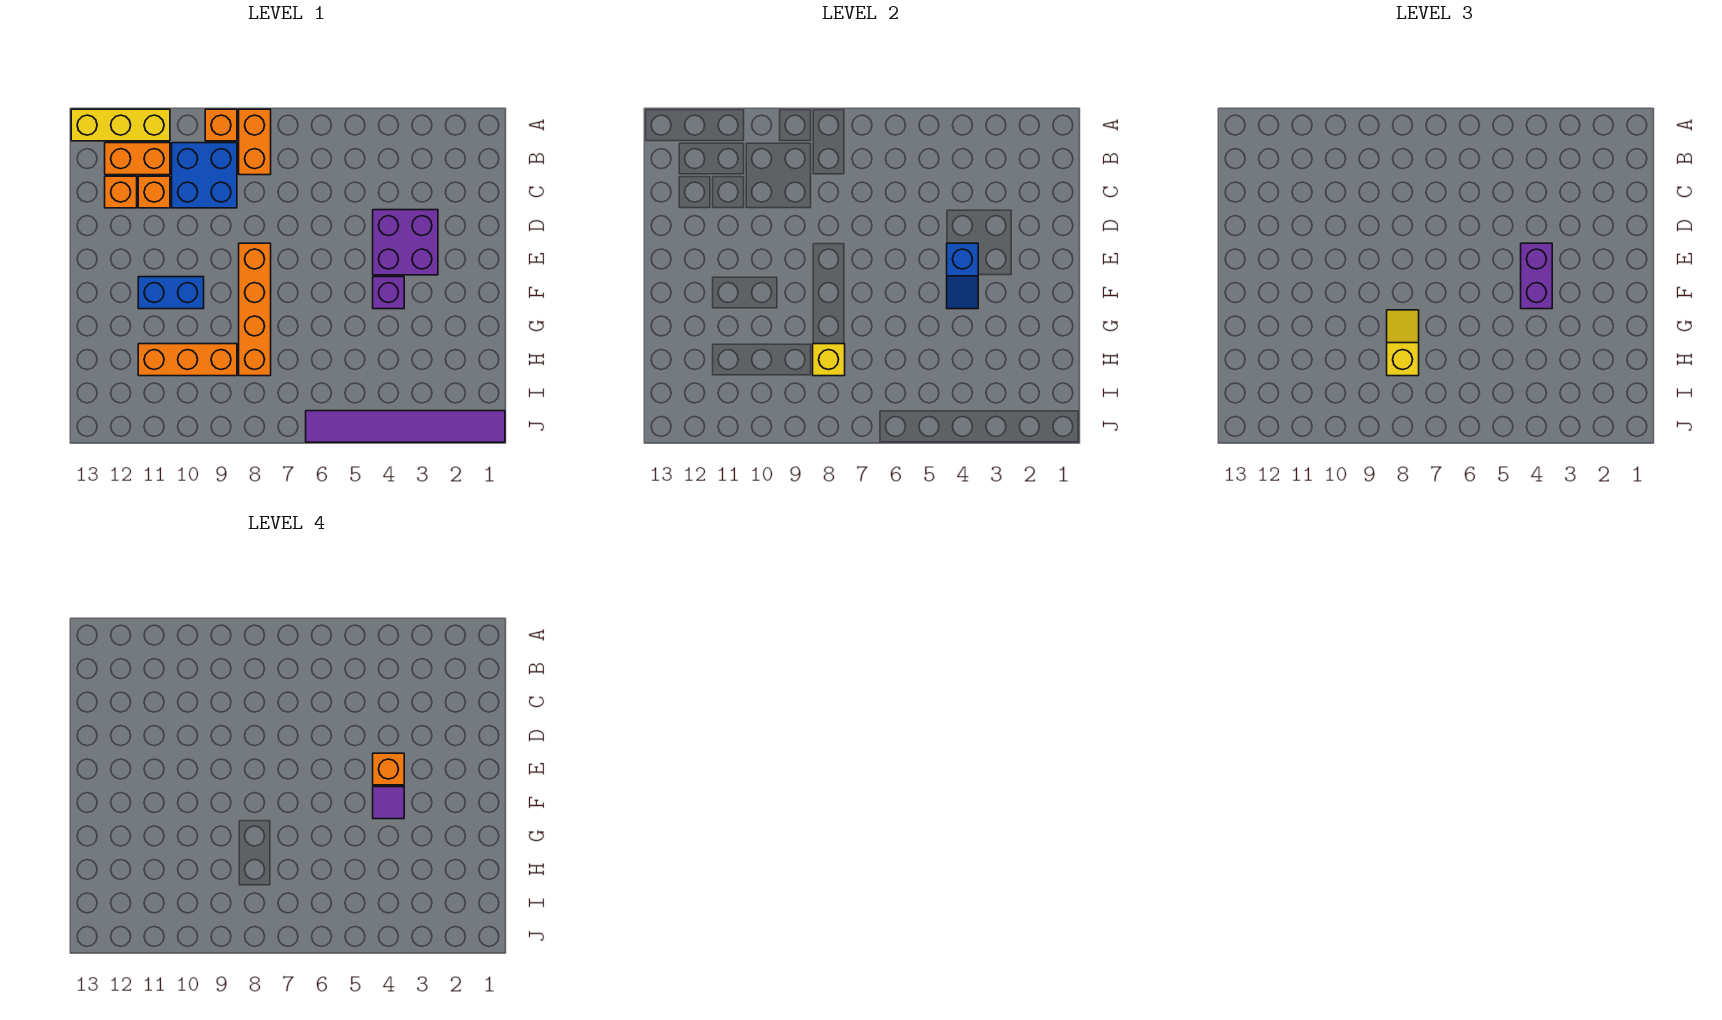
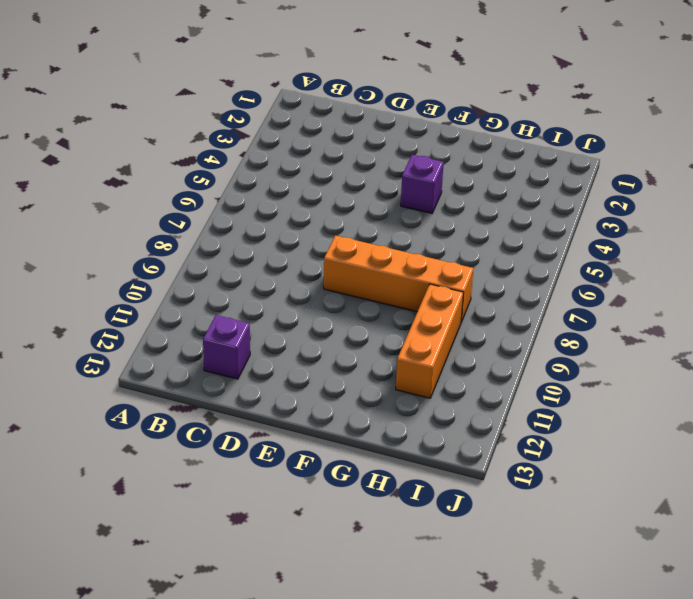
purple brick C12 level 1 -> orange brick C12 level 1
none -> orange brick A8:B8 level 1
none -> orange brick A9 level 1
none -> yellow brick A11:A13 level 1

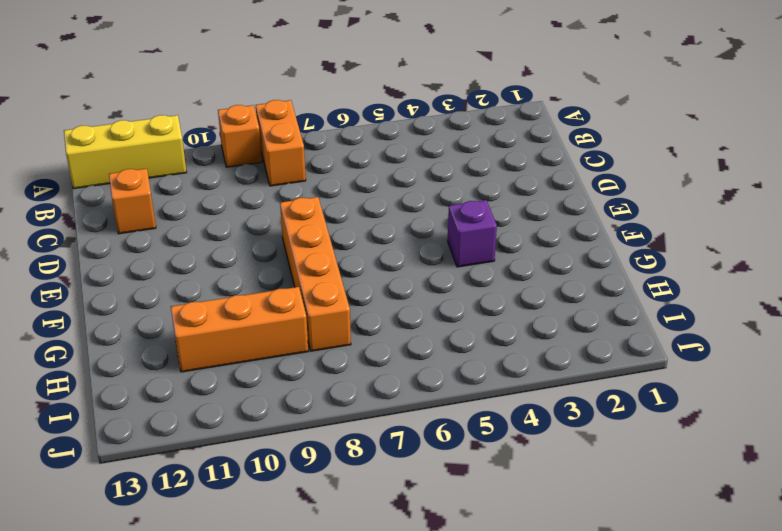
none -> blue brick B9:C10 level 1
none -> orange brick B11:B12 level 1
none -> orange brick C11 level 1

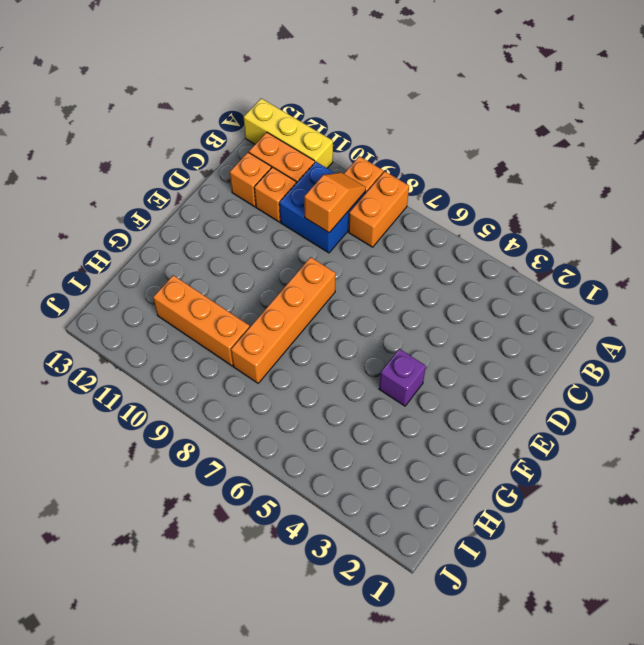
orange slope B9:C9 level 2 top C -> none
none -> purple brick D3:E4 level 1
none -> blue brick F10:F11 level 1
none -> purple tile J1:J6 level 1

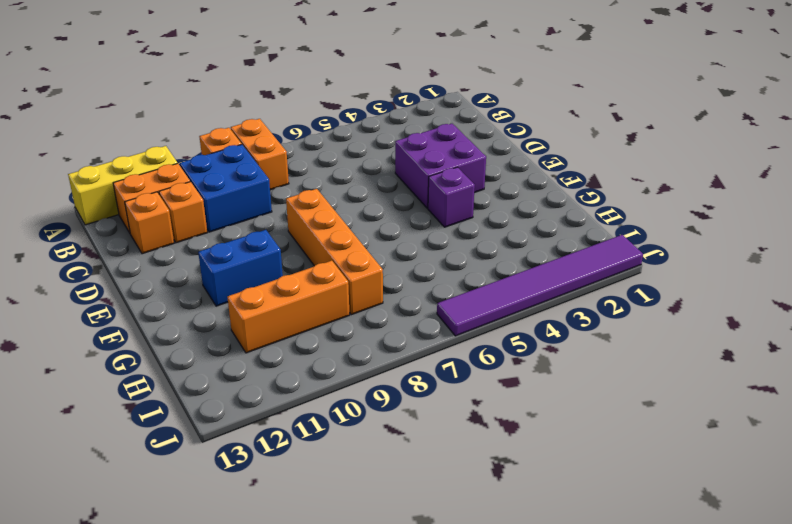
none -> blue slope E4:F4 level 2 top E
none -> yellow brick H8 level 2
none -> purple brick E4:F4 level 3

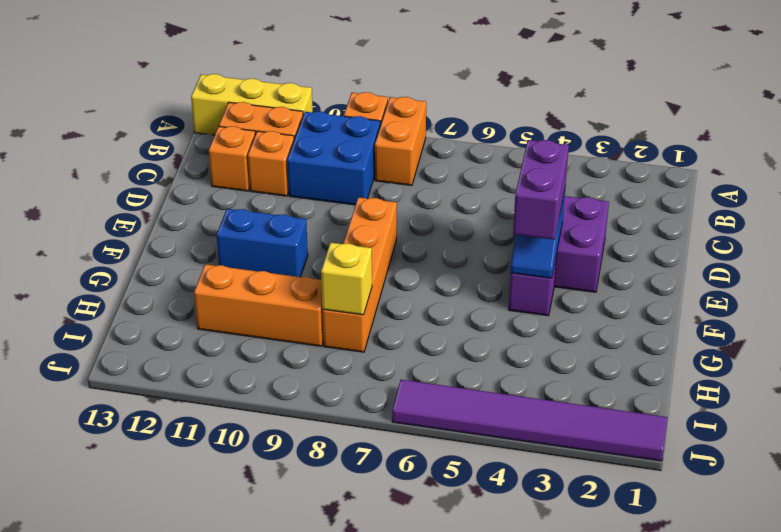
none -> yellow slope G8:H8 level 3 top H
none -> orange brick E4 level 4
none -> purple tile F4 level 4

